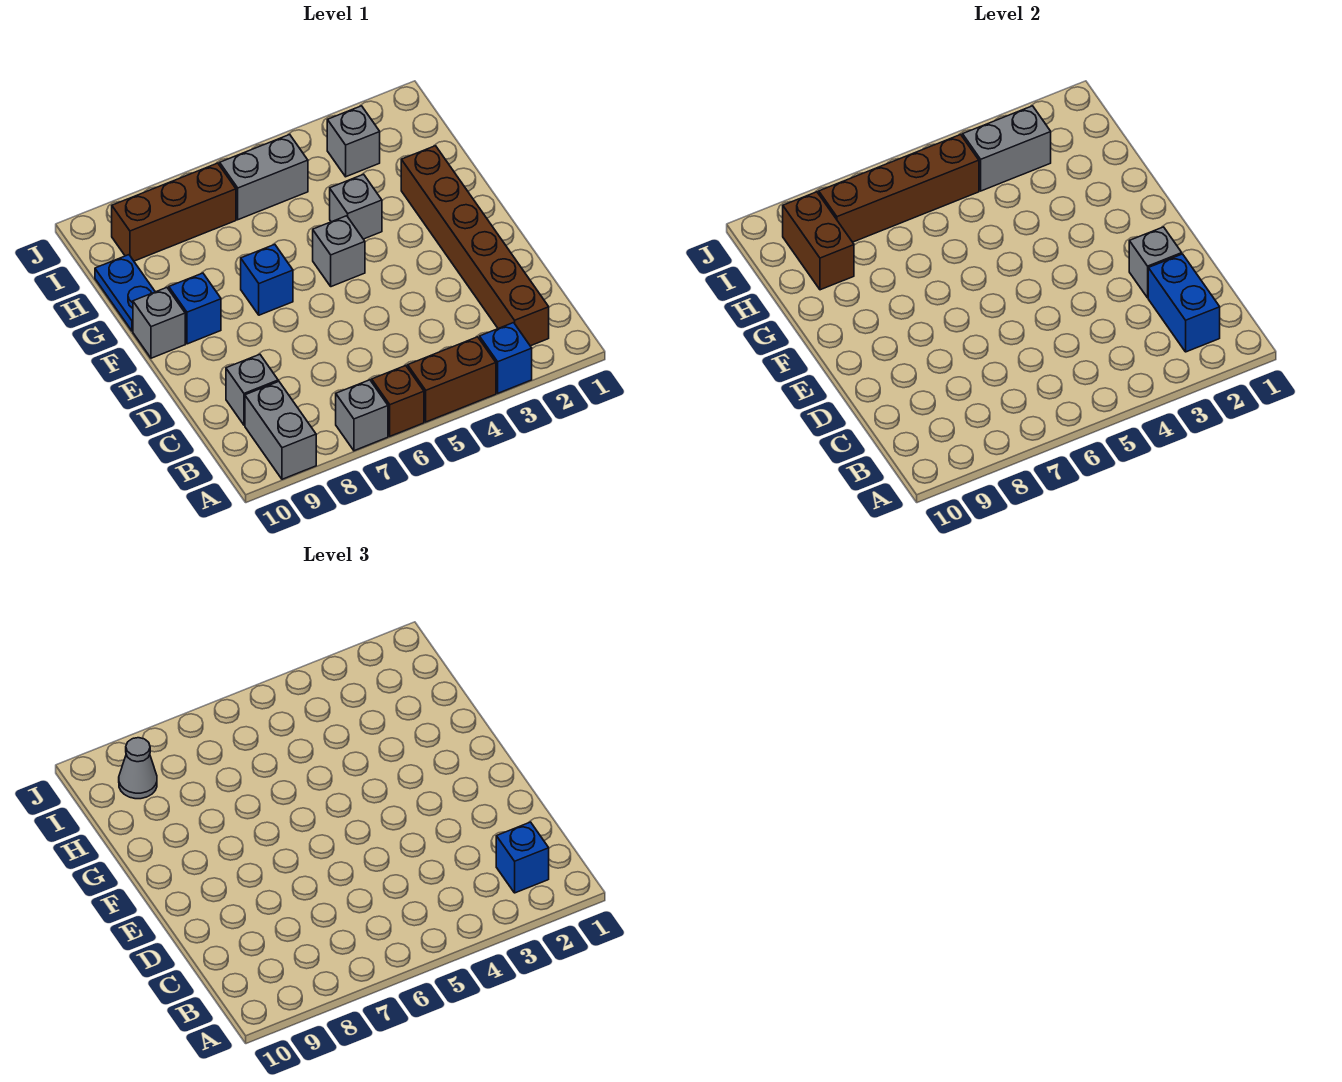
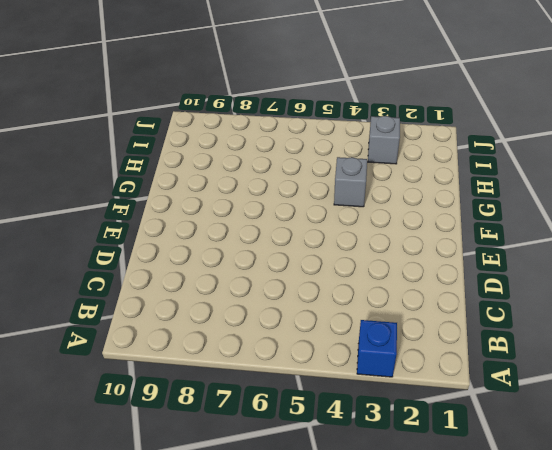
none -> brown brick A4:A5 level 1
none -> brown brick A6 level 1
none -> grey brick A7 level 1

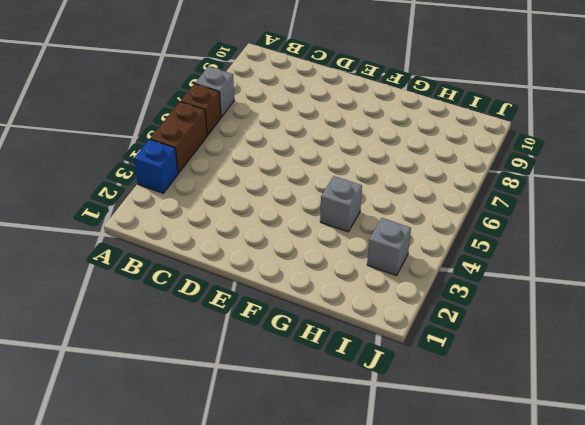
none -> grey brick A9:B9 level 1
none -> brown brick B2:G2 level 1
none -> grey brick C9 level 1

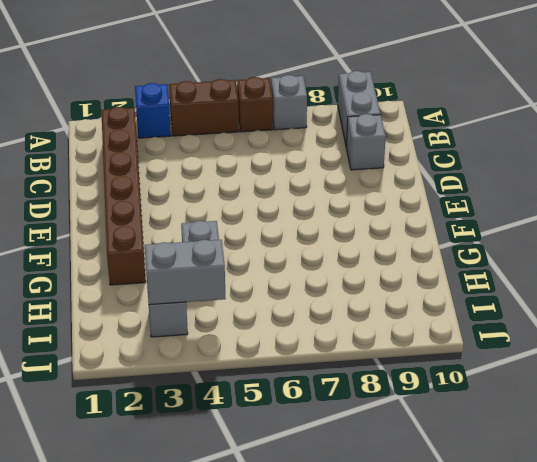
none -> grey brick F5 level 1
none -> blue brick F7 level 1
none -> blue brick F9 level 1

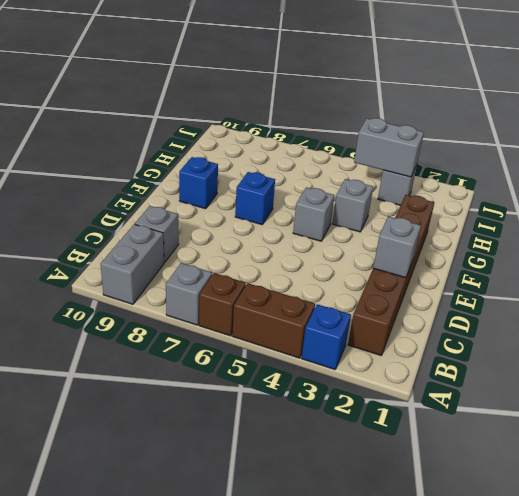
none -> grey brick F10 level 1
none -> blue plate G10:H10 level 1
none -> grey brick I5:I6 level 1

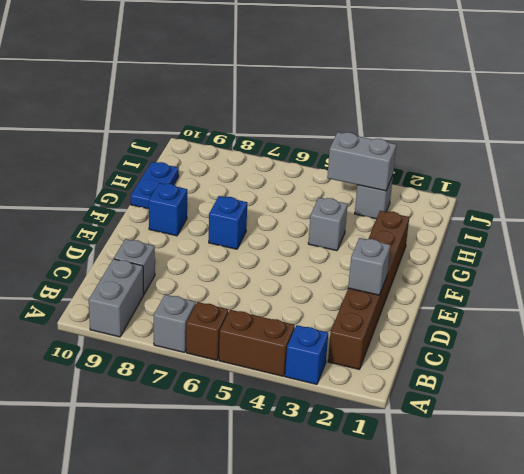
none -> grey brick F5 level 1
none -> grey brick F10 level 1
none -> grey brick I5:I6 level 1

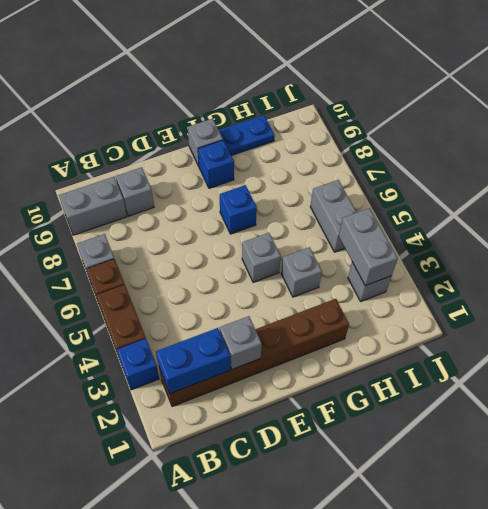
none -> brown brick I7:I9 level 1
none -> brown brick H9:I9 level 2
none -> brown brick I5:I8 level 2

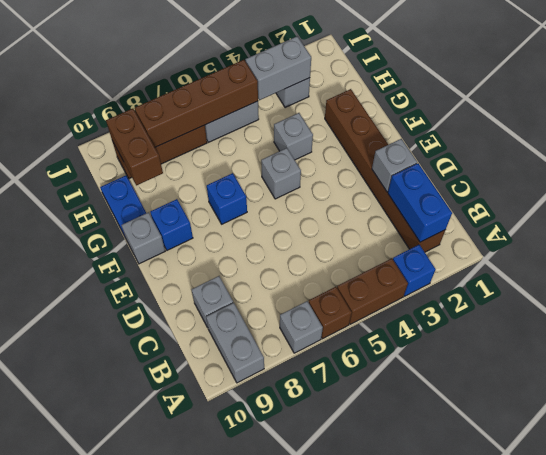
none -> blue brick B2 level 3
none -> grey cone I9 level 3

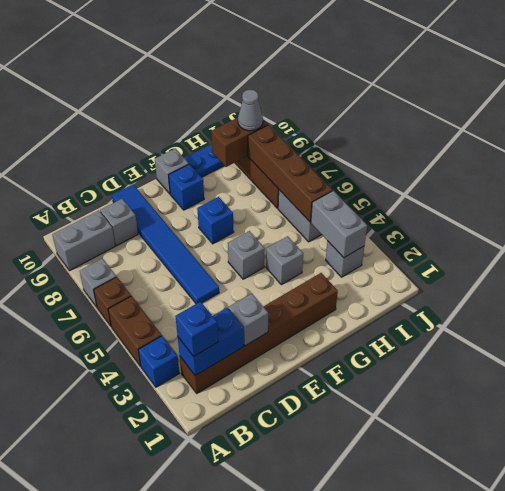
blue tile D5:D10 level 1 -> none

